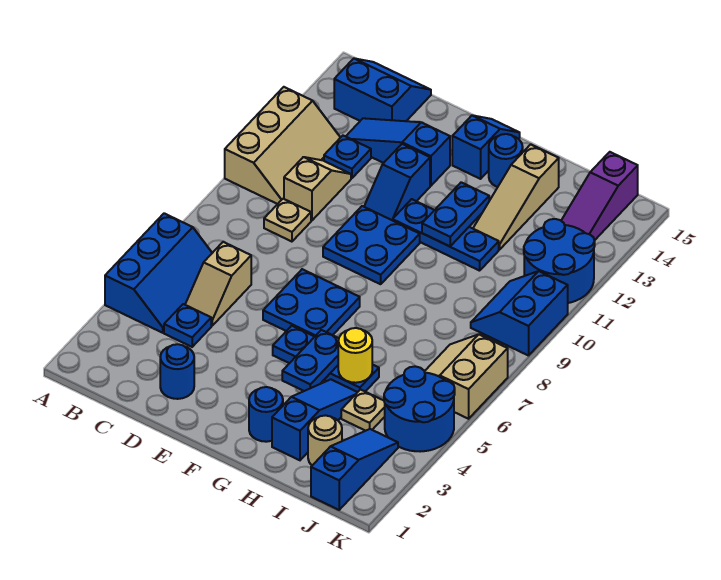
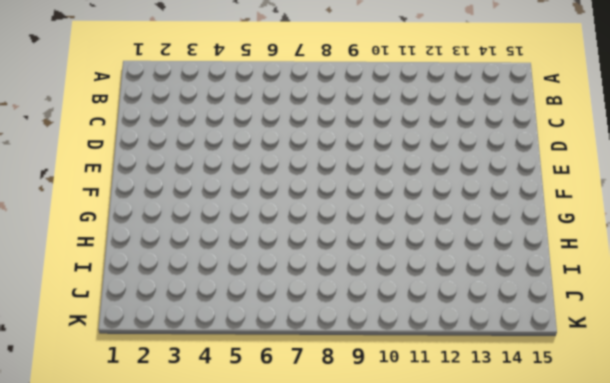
none -> blue slope A4:B6 level 1 top A
none -> tan slope A10:B12 level 1 top A
none -> blue slope B14:C15 level 1 top 14
none -> blue plate C4 level 1

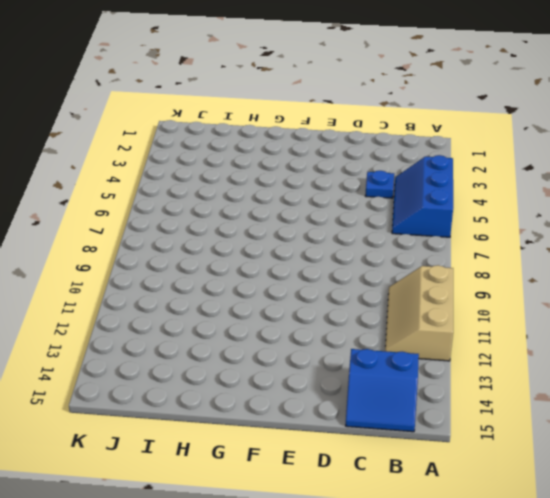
none -> tan slope C5:C6 level 1 top 6
none -> tan plate C9 level 1
none -> tan slope C10:C11 level 1 top 10
none -> blue plate C12 level 1

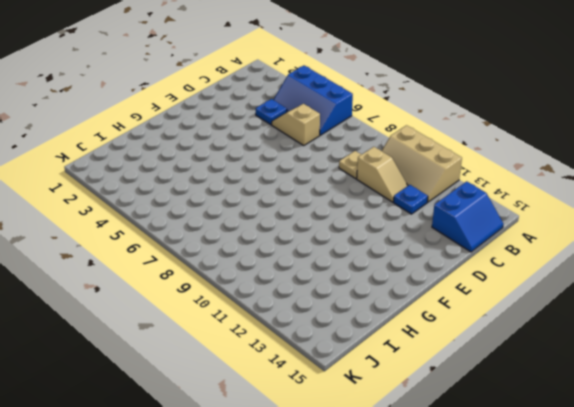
none -> blue slope C13:E13 level 1 top E
none -> blue round brick D2 level 1
none -> blue plate E6:F7 level 1
none -> blue plate E9:F10 level 1

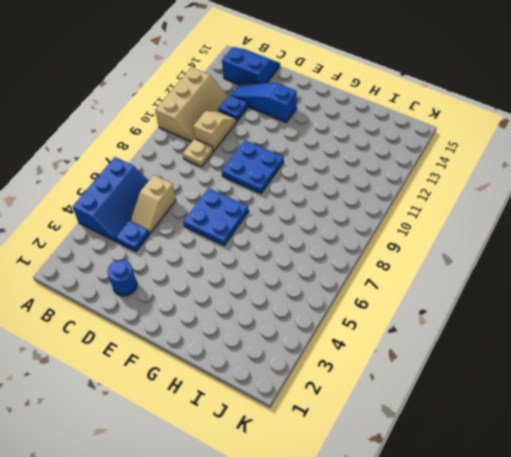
none -> blue slope E11:E12 level 1 top 12
none -> blue plate F5:H5 level 1
none -> blue plate F11:H11 level 1
none -> blue slope F14:F15 level 1 top 14

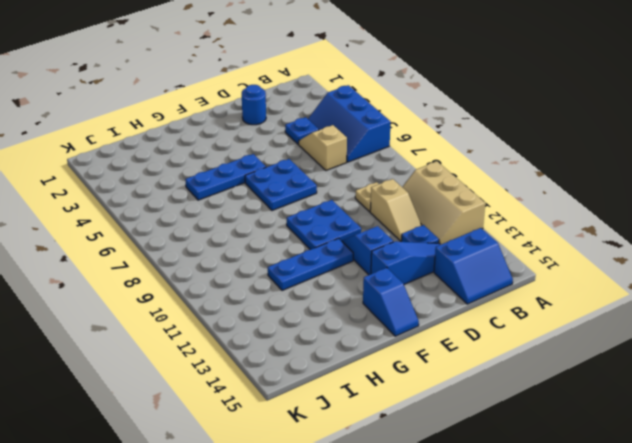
none -> blue round brick G2 level 1
none -> blue round brick G14 level 1
none -> blue slope H2:H4 level 1 top 2
none -> tan slope H12:H14 level 1 top 14

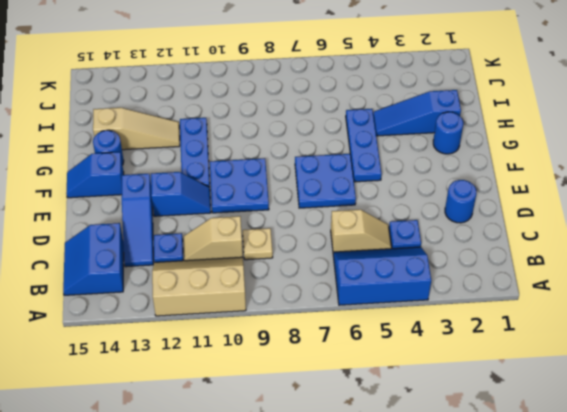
none -> tan round brick I2 level 1
none -> tan plate I4 level 1
none -> blue slope J1:J3 level 1 top 1
none -> blue round brick J4:K5 level 1

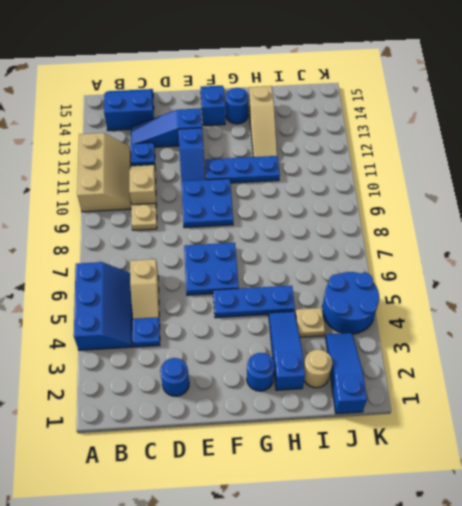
none -> tan slope J6:K7 level 1 top K
none -> blue slope J9:K10 level 1 top K
none -> blue round brick J11:K12 level 1
none -> purple slope J13:J15 level 1 top 15

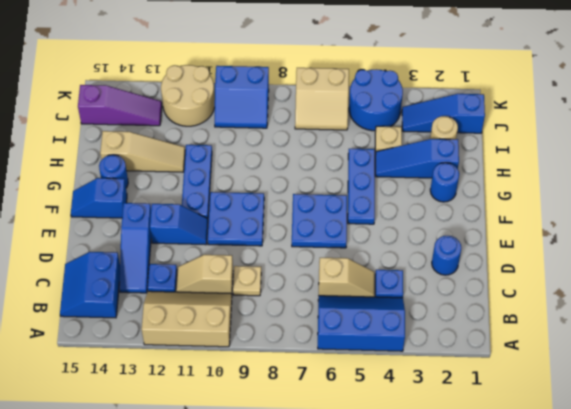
tan round brick J11:K12 level 1 -> blue round brick J11:K12 level 1
none -> blue plate G4:G5 level 2
none -> blue plate G11:G12 level 2
none -> yellow round brick H5 level 2

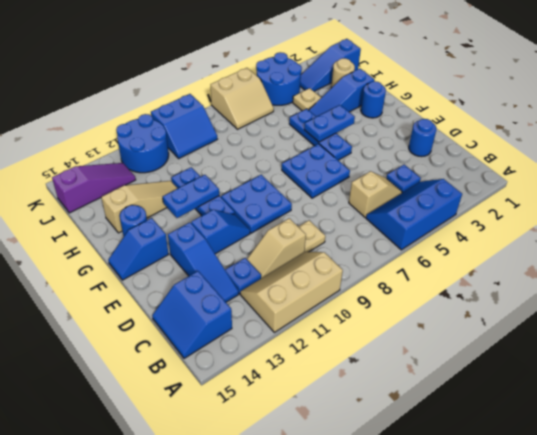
none -> yellow round brick H5 level 2

